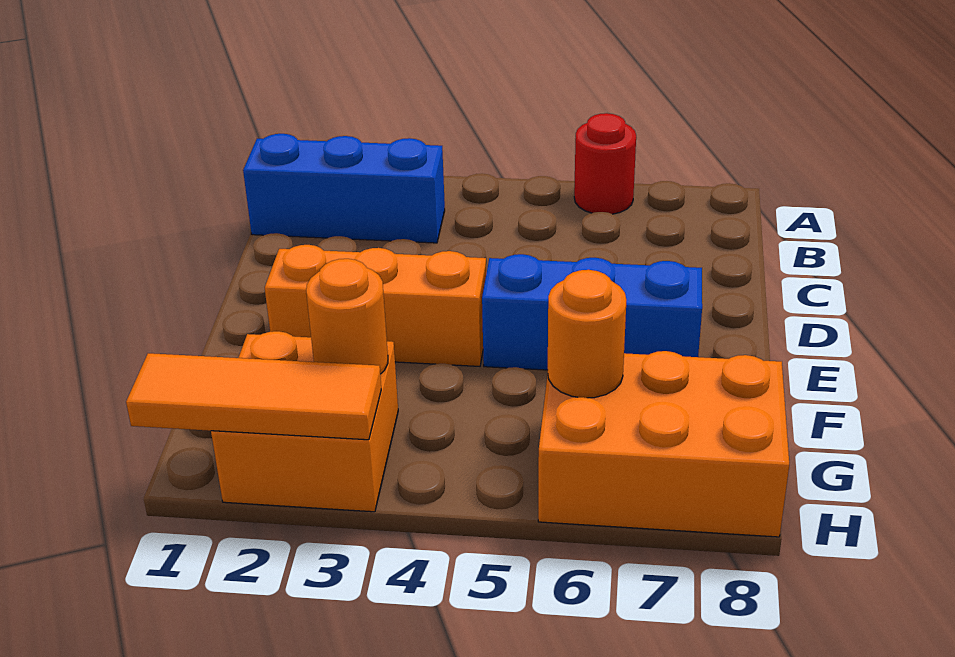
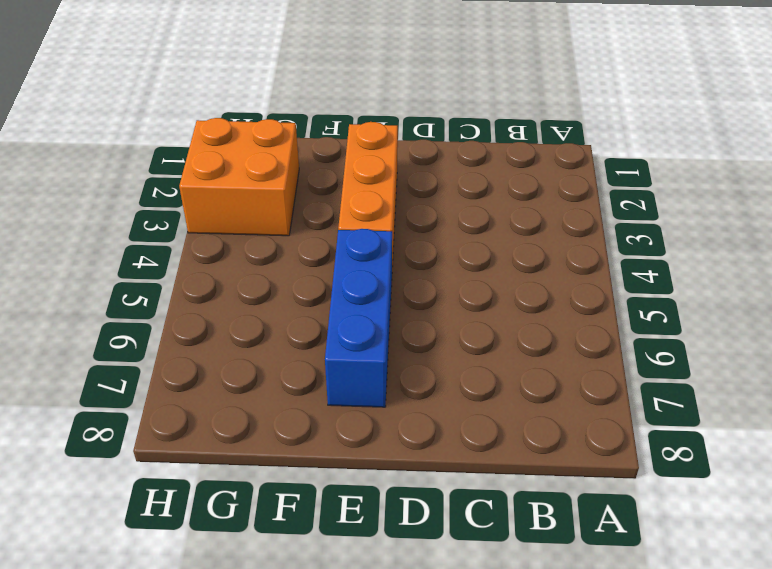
none -> red round brick A6 level 1
none -> blue brick B1:B3 level 1

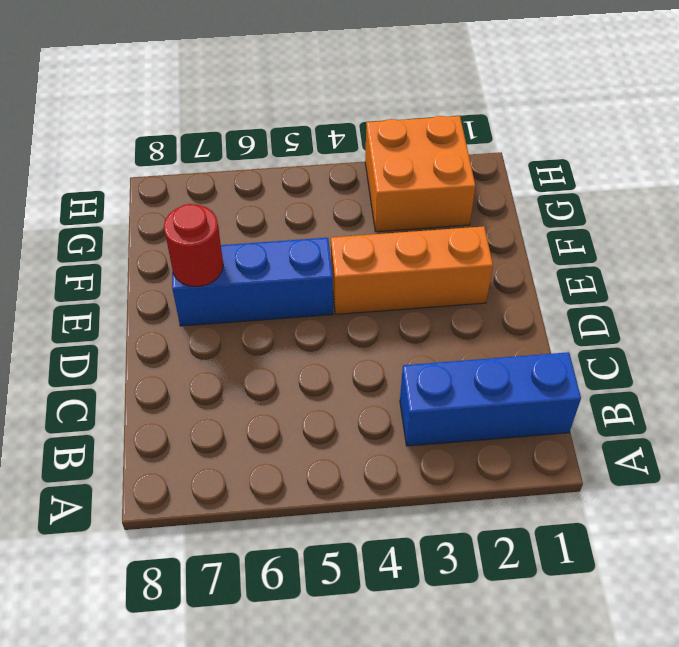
red round brick E7 level 2 -> red round brick A6 level 1
none -> orange brick G6:H8 level 1
none -> orange round brick G3 level 2

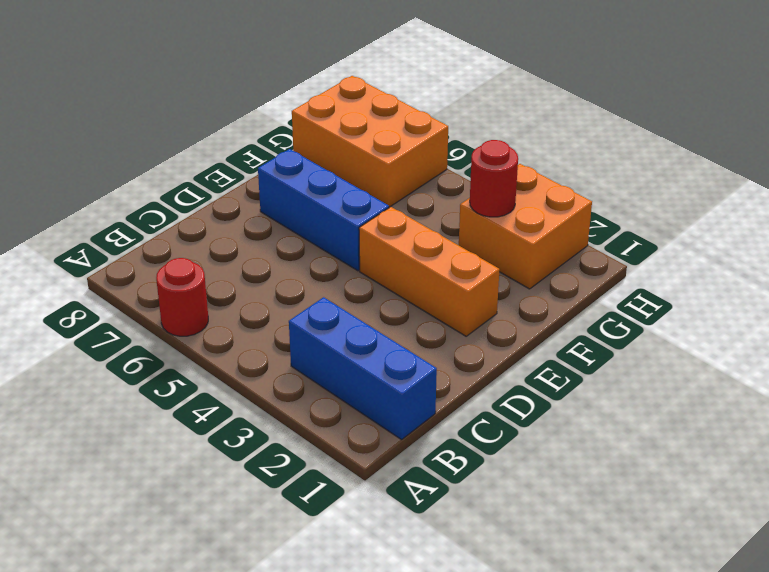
red round brick G3 level 2 -> orange round brick G3 level 2
none -> orange round brick G6 level 2
none -> orange tile H1:H3 level 2

